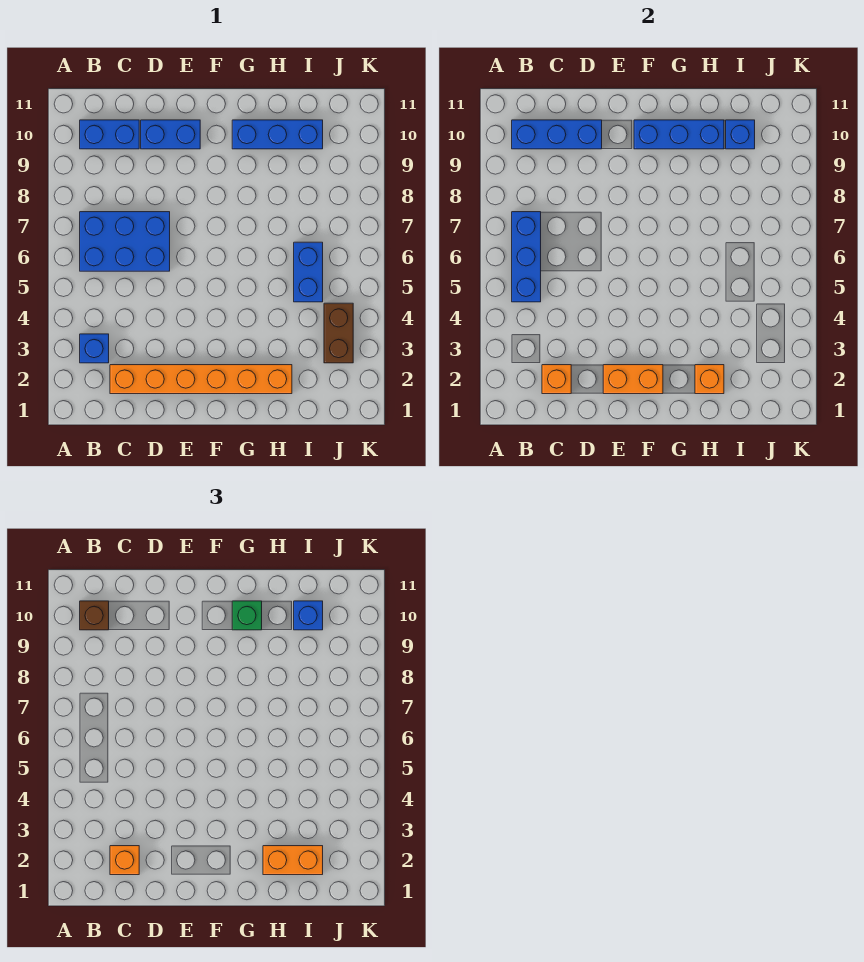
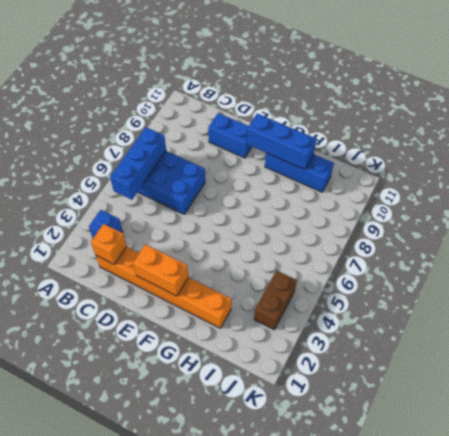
none -> blue brick B10:C10 level 1
none -> blue brick I5:I6 level 1
none -> blue brick B10:D10 level 2

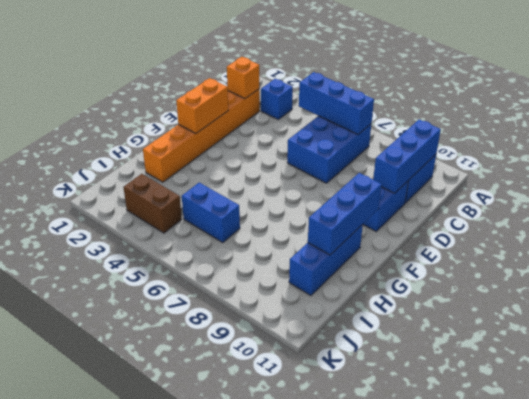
none -> orange brick H2 level 2
none -> blue brick I10 level 2
none -> brown brick B10 level 3

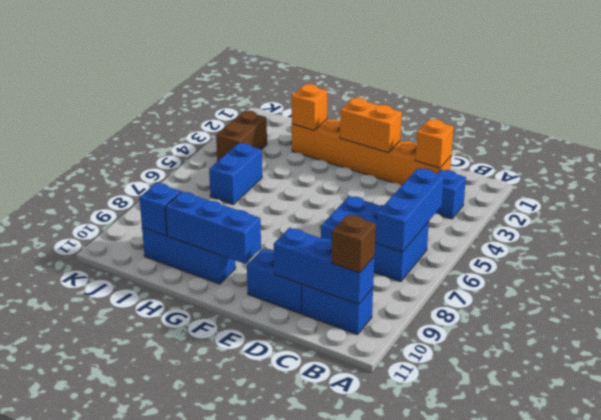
none -> orange brick C2 level 3
none -> green brick G10 level 3
none -> orange brick H2:I2 level 3

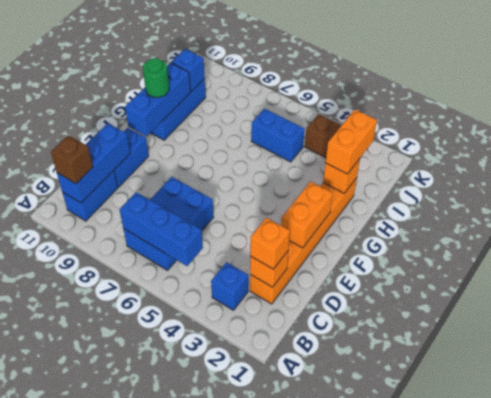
green round brick G10 level 3 -> green brick G10 level 3
none -> blue brick I10 level 3

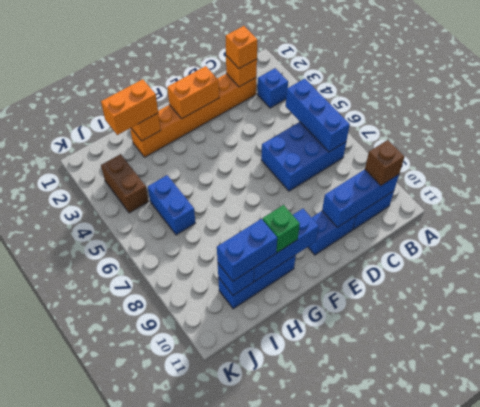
blue brick H10:I10 level 3 -> blue brick I10 level 3

